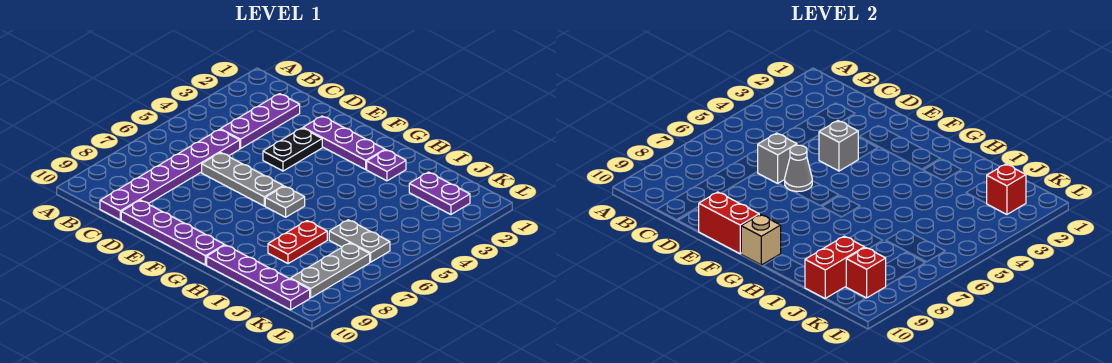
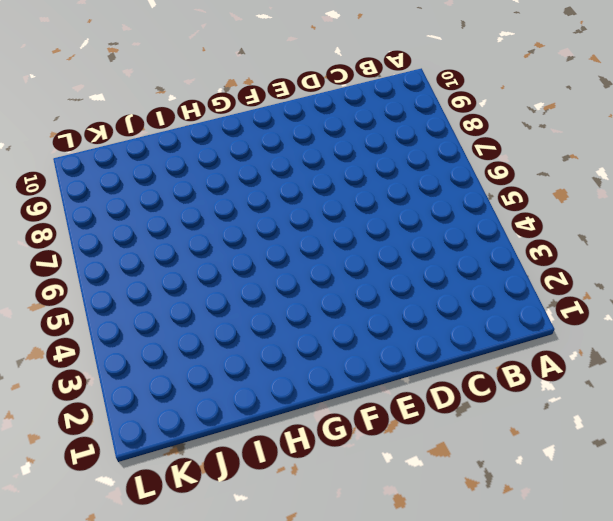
none -> purple plate C2:C4 level 1
none -> purple plate C5:C10 level 1
none -> grey plate D6:F6 level 1

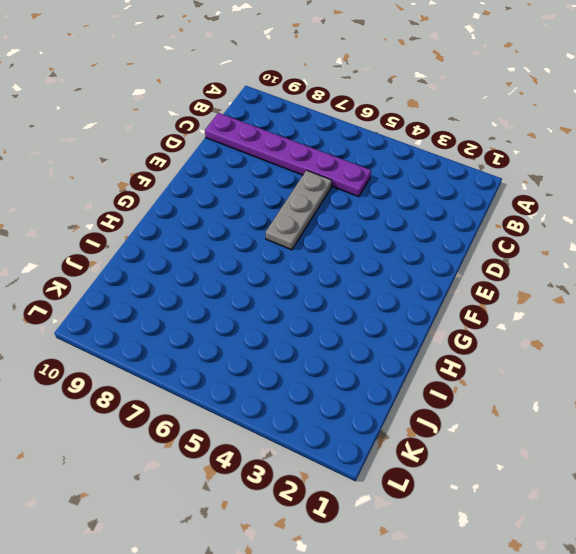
none -> purple plate C2:C4 level 1
none -> purple plate D10:G10 level 1
none -> purple plate E2:G2 level 1

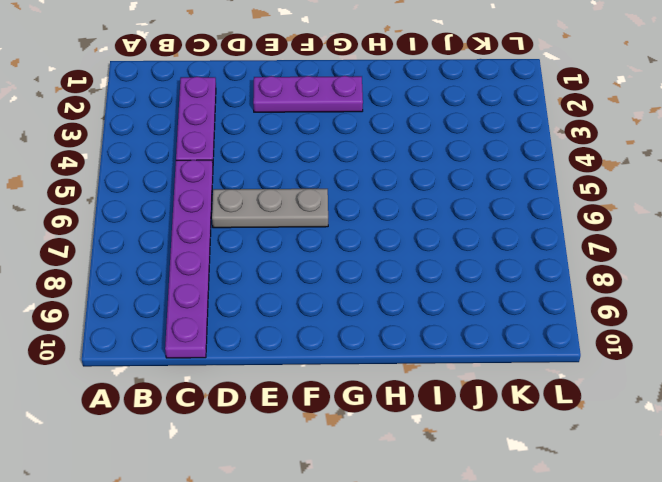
none -> purple plate D10:G10 level 1
none -> black plate E3:E4 level 1
none -> grey plate G6 level 1

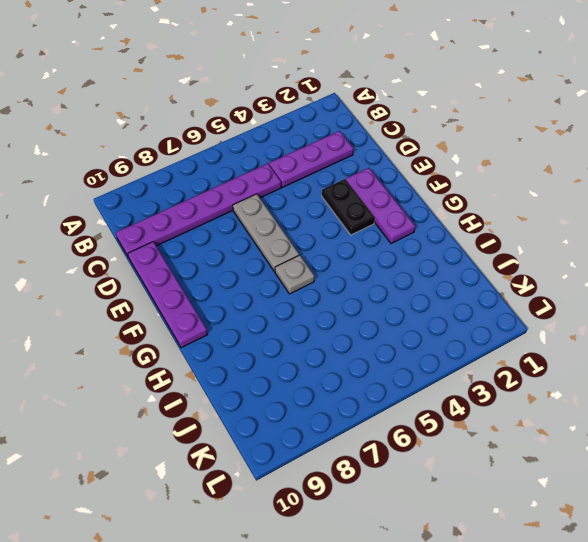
black plate E3:F3 level 1 -> black plate E3:E4 level 1
none -> purple plate H2 level 1
none -> purple plate H10:K10 level 1
none -> red plate I7:I8 level 1

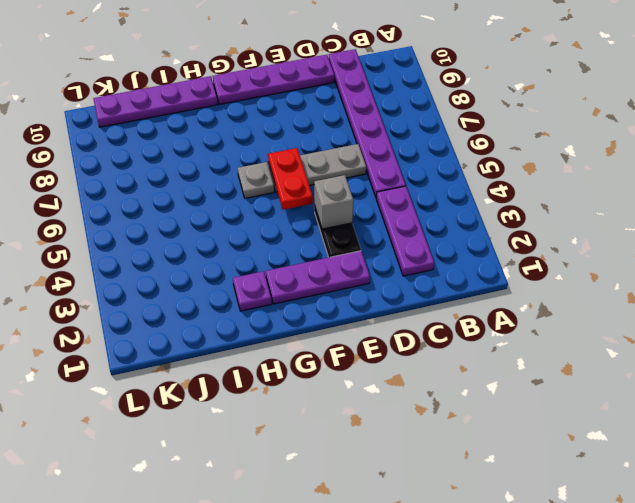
red plate F5:F6 level 2 -> red plate I7:I8 level 1
none -> purple plate J2:K2 level 1
none -> grey plate J6:K6 level 1
none -> grey plate K7:K9 level 1

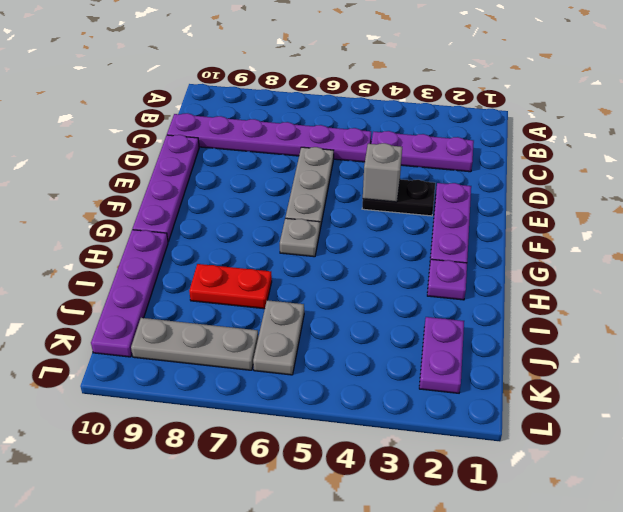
none -> grey brick D6 level 2
none -> grey cone E6 level 2
none -> red brick E10:F10 level 2

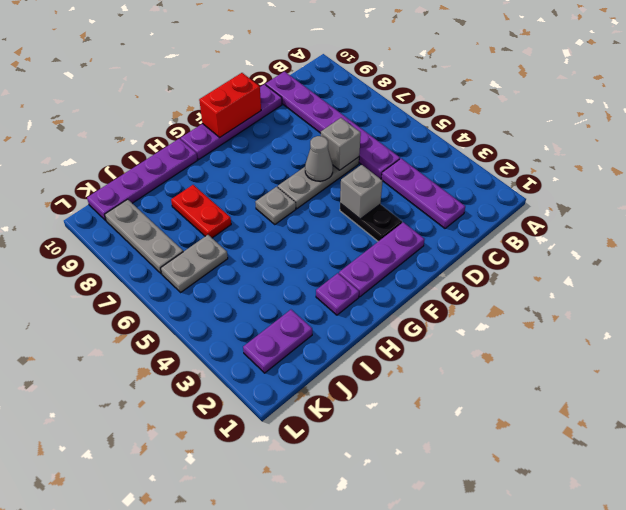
none -> tan brick G10 level 2
none -> red brick J9:J10 level 2
none -> red brick K2 level 2

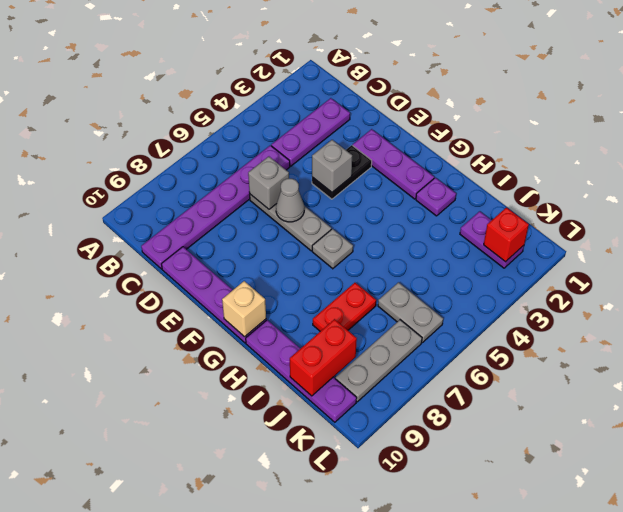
none -> red brick E10:F10 level 2
none -> red brick K9 level 2

